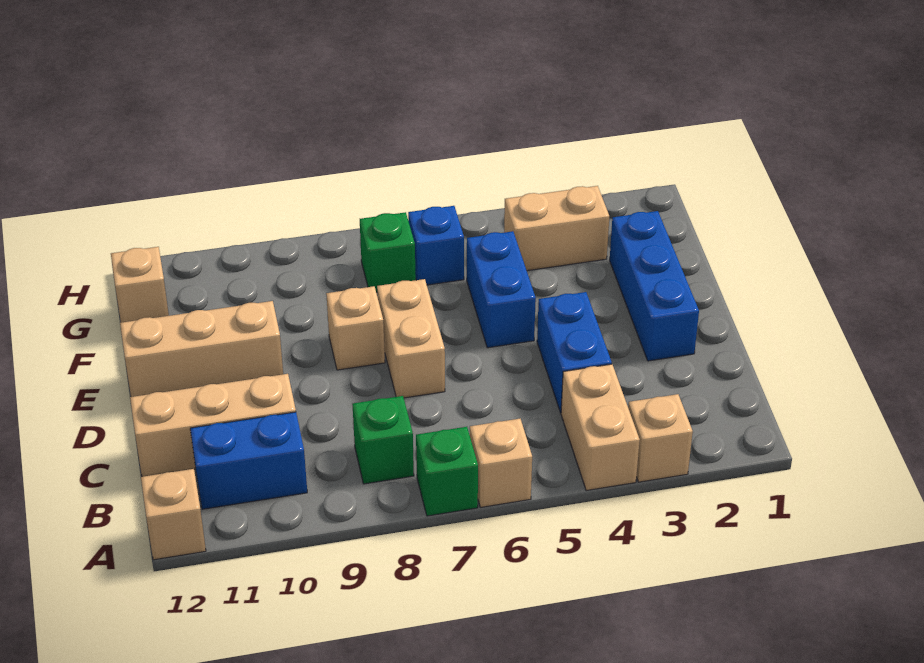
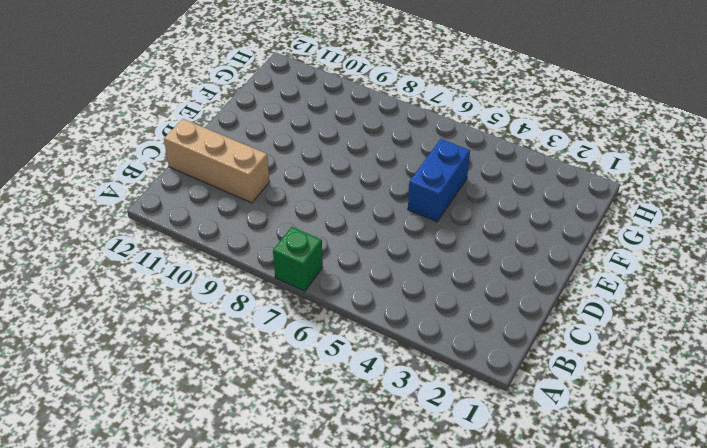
none -> tan brick A3 level 1
none -> tan brick A4:B4 level 1
none -> tan brick A6 level 1

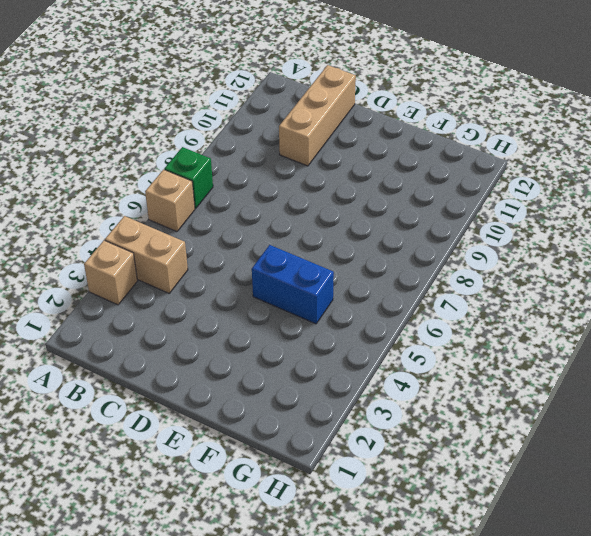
none -> tan brick A12 level 1
none -> green brick B8 level 1
none -> blue brick B10:B11 level 1

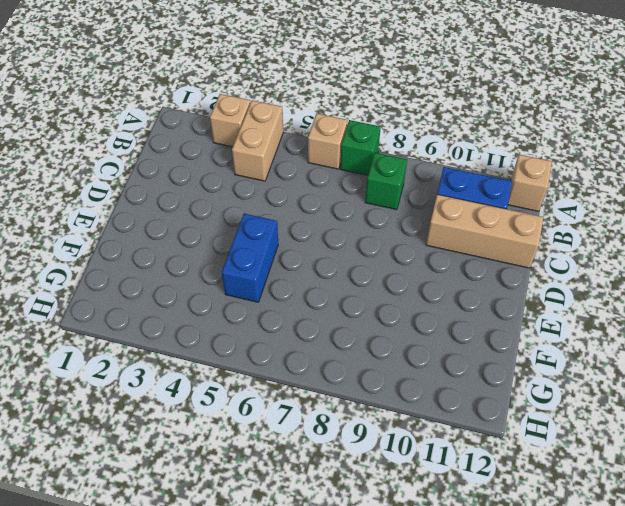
none -> blue brick C4:D4 level 1
none -> blue brick D2:F2 level 1
none -> tan brick D7:E7 level 1

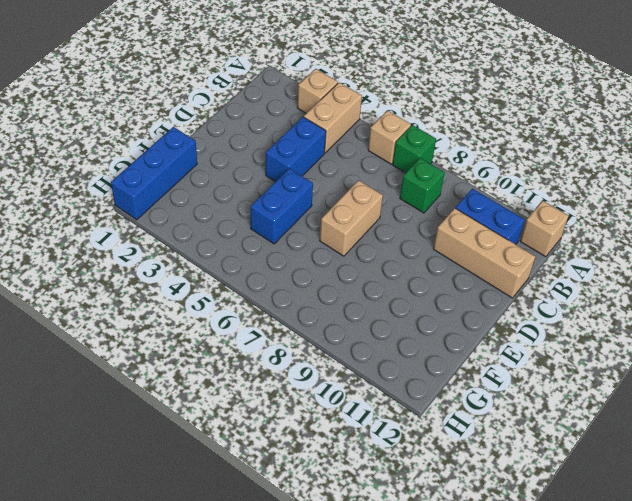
blue brick F1:H1 level 1 -> blue brick D2:F2 level 1
none -> tan brick E8 level 1
none -> tan brick E10:E12 level 1
none -> tan brick G3:G4 level 1

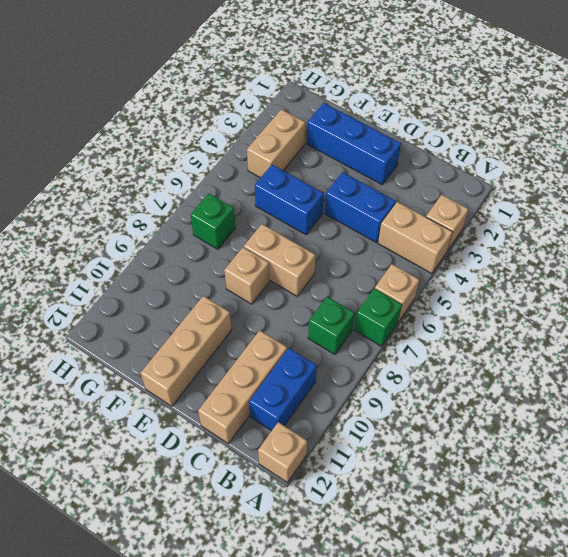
none -> blue brick G6 level 1
none -> tan brick G12 level 1

